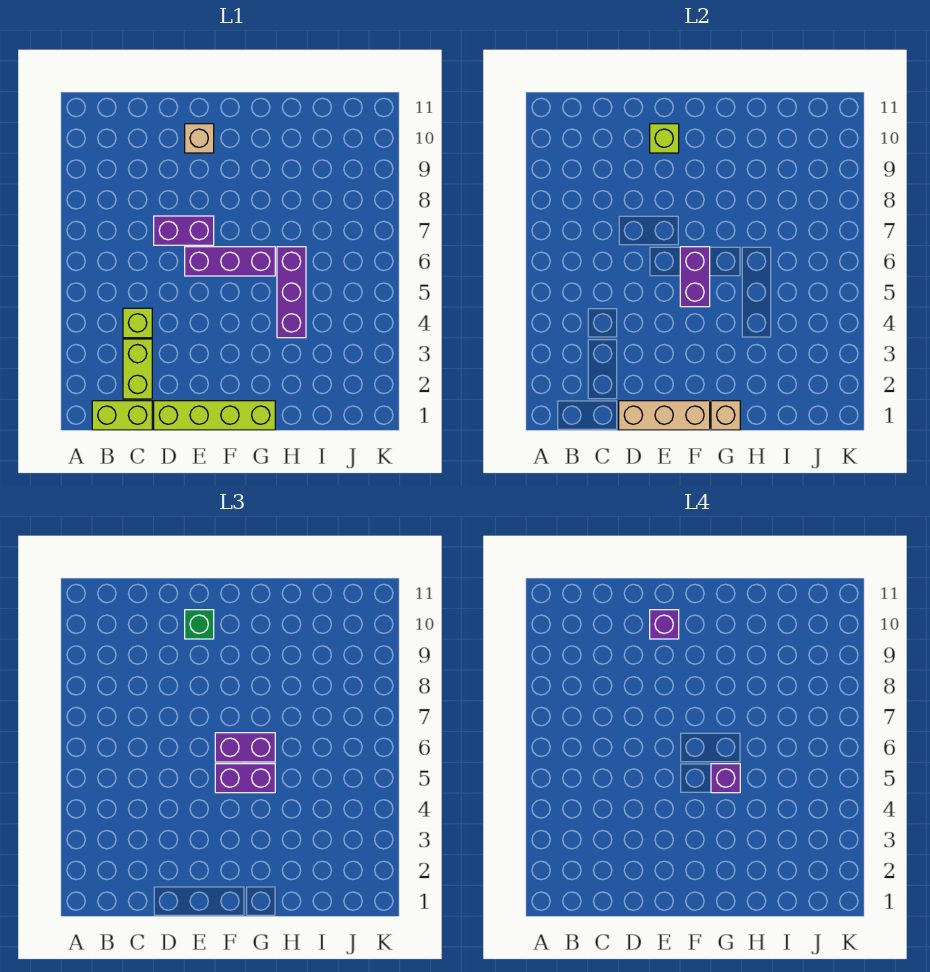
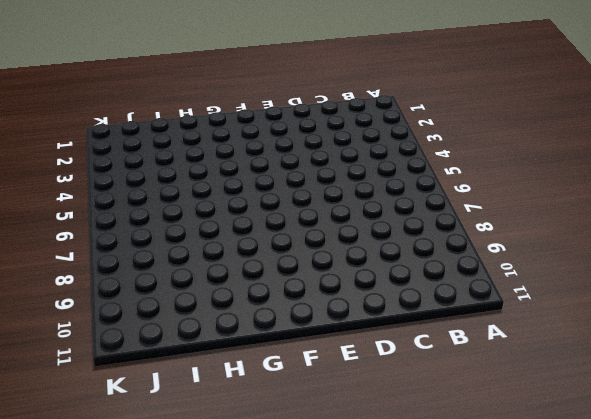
none -> lime brick B1:C1 level 1
none -> lime brick C2:C3 level 1
none -> lime brick C4 level 1

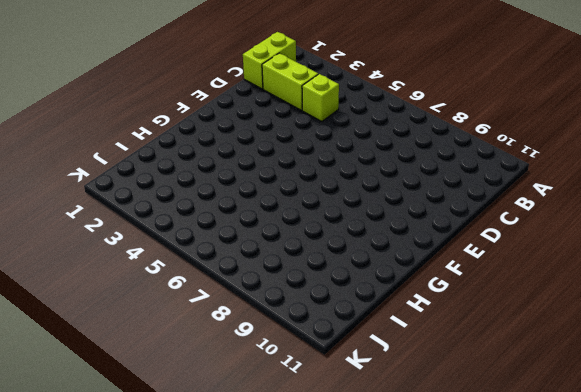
none -> lime brick D1:G1 level 1
none -> purple brick D7:E7 level 1
none -> purple brick E6:G6 level 1

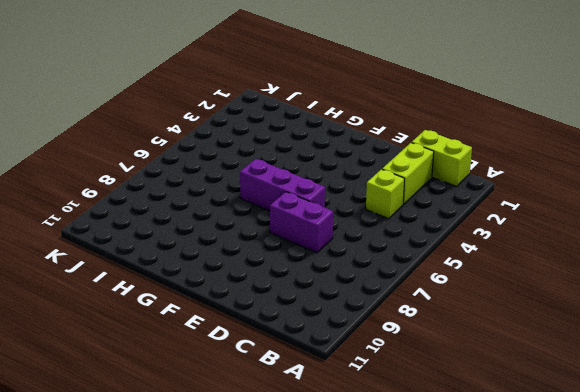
none -> lime brick D1:G1 level 1
none -> tan brick E10 level 1
none -> purple brick H4:H6 level 1

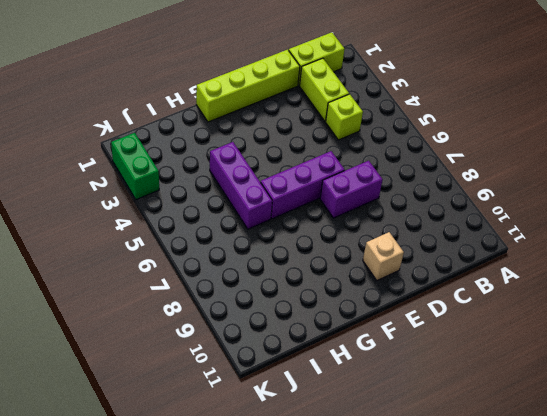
green brick K2:K3 level 1 -> none
none -> tan brick D1:F1 level 2
none -> lime brick E10 level 2
none -> purple brick F5:F6 level 2

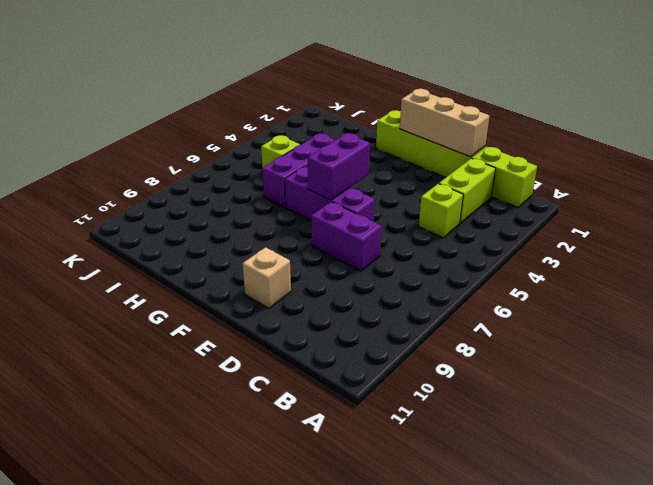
lime brick I5 level 1 -> lime brick E10 level 2
none -> tan brick G1 level 2
none -> green brick E10 level 3
none -> purple brick F5:G5 level 3

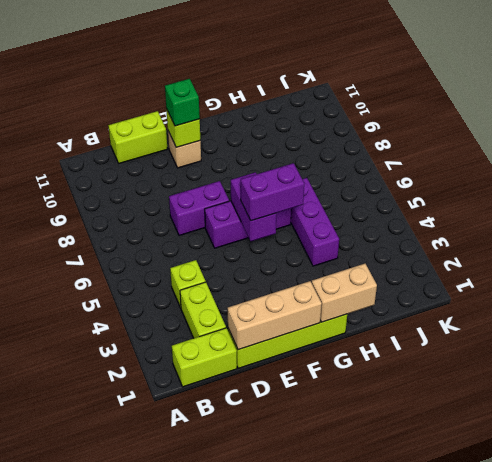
lime brick C11:D11 level 1 -> none
tan brick G1:H1 level 2 -> tan brick G1 level 2
none -> purple brick F6:G6 level 3
none -> purple brick E10 level 4
none -> purple brick G5 level 4

